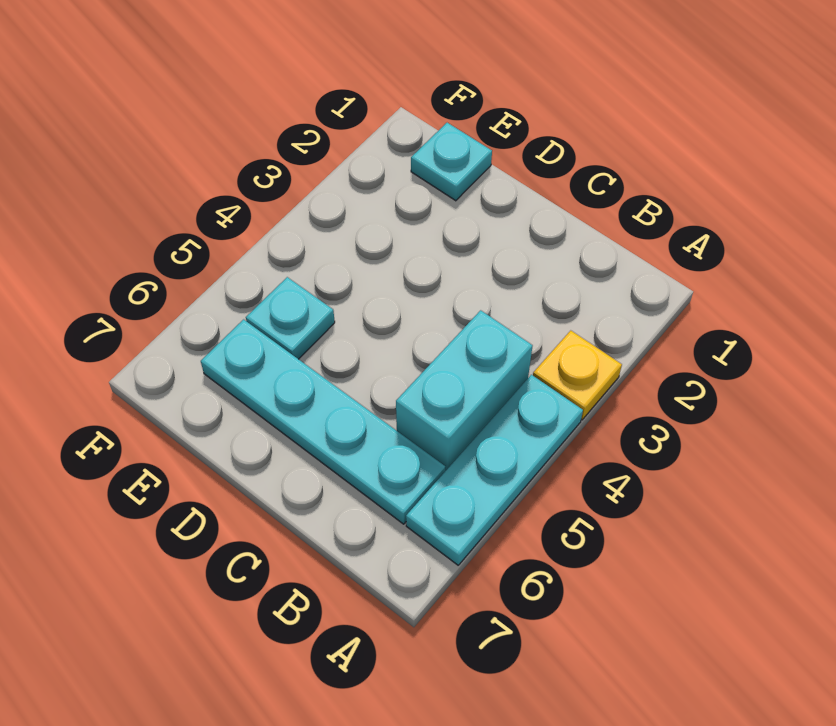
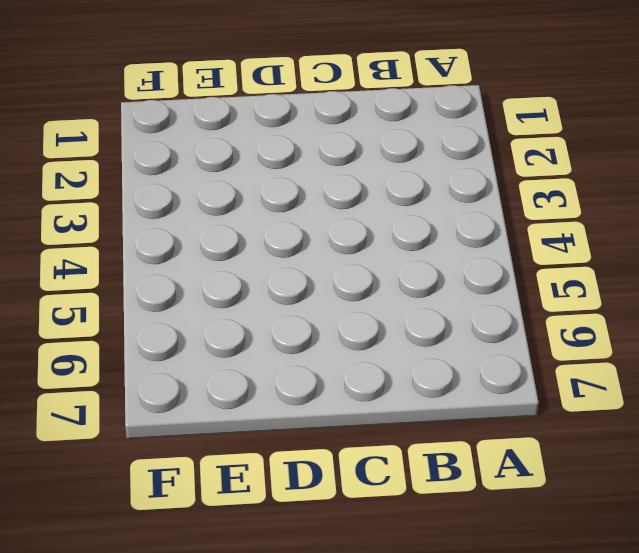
none -> yellow plate A3 level 1
none -> cyan plate A4:A6 level 1

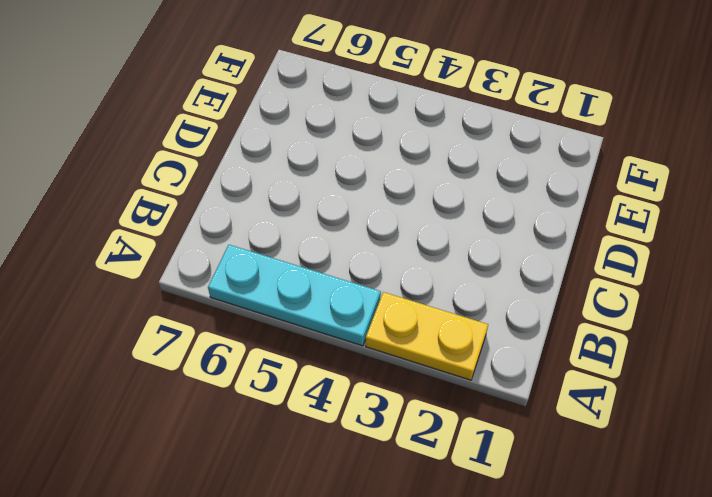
yellow plate A2:A3 level 1 -> yellow plate A3 level 1
none -> cyan brick B4:B5 level 1
none -> cyan plate B6:E6 level 1

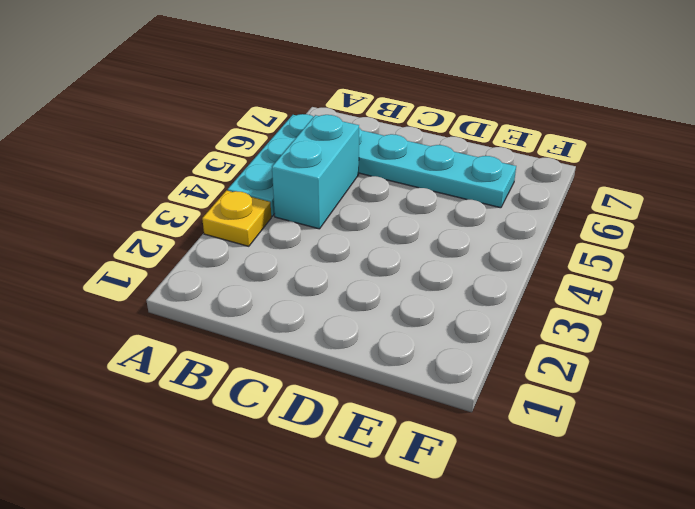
none -> cyan plate E1 level 1
none -> cyan plate E5 level 1

